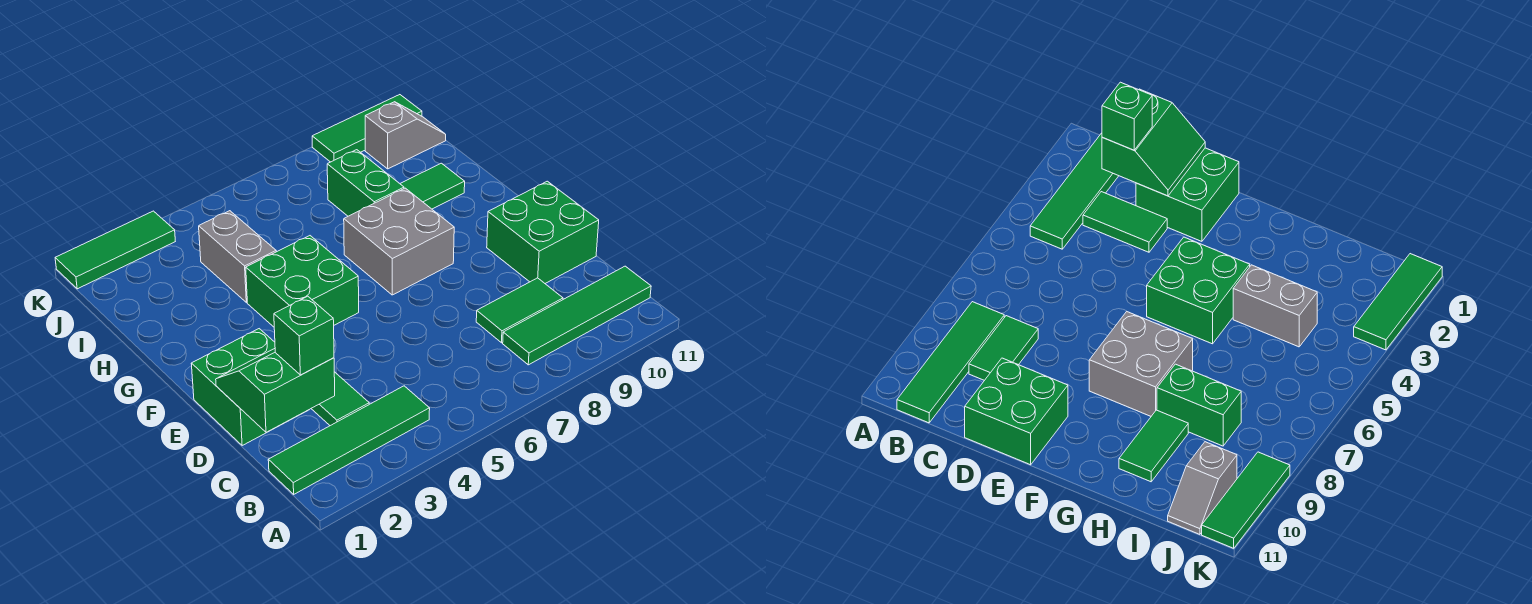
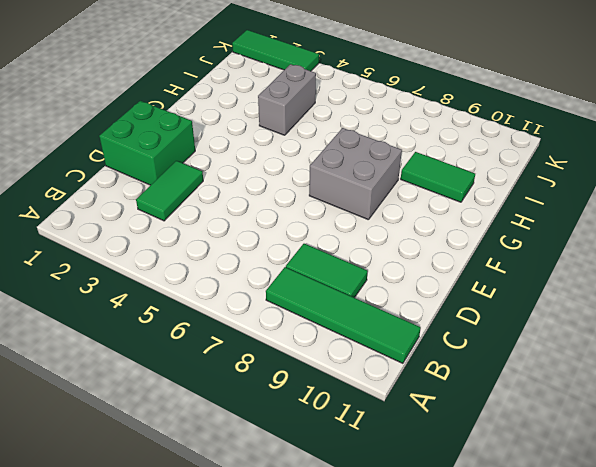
none -> green tile B1:B4 level 1
none -> green brick D10:E11 level 1
none -> green brick F4:G5 level 1

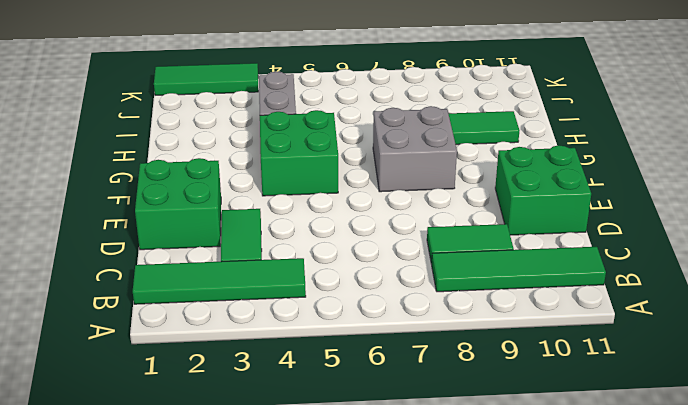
none -> green brick H8:I8 level 1
none -> grey slope J10:J11 level 1 top 10
none -> green tile K9:K11 level 1

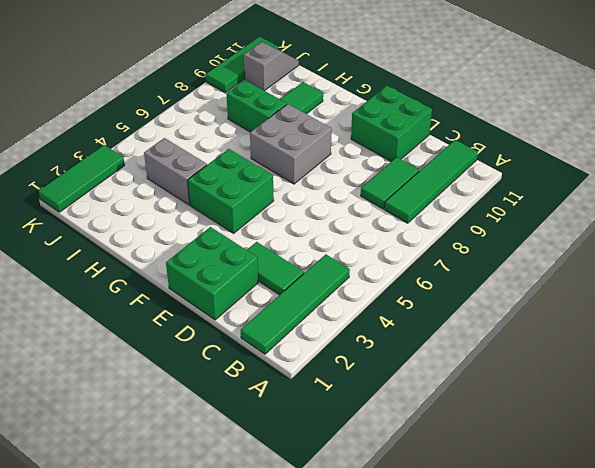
none -> green slope C1:D2 level 2 top C
none -> green brick C2 level 3

